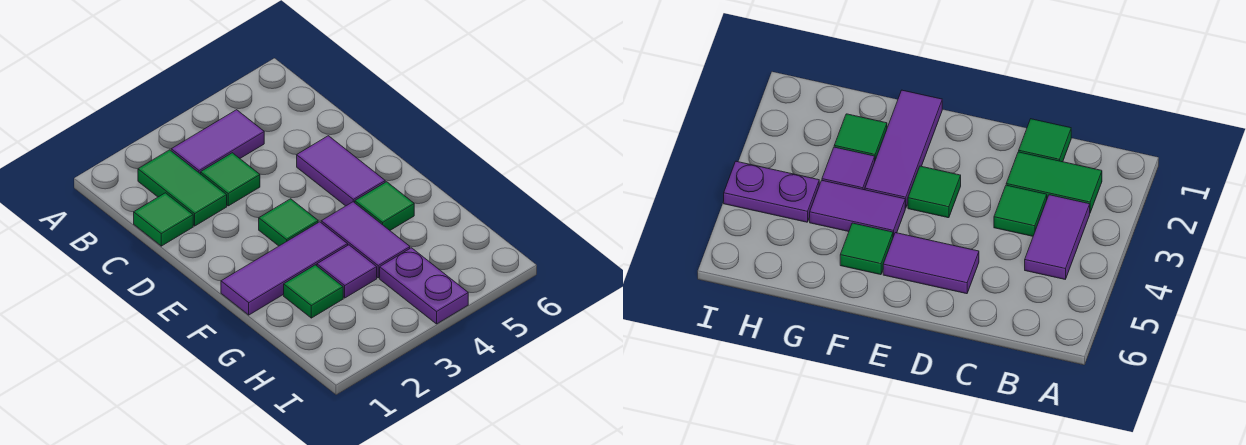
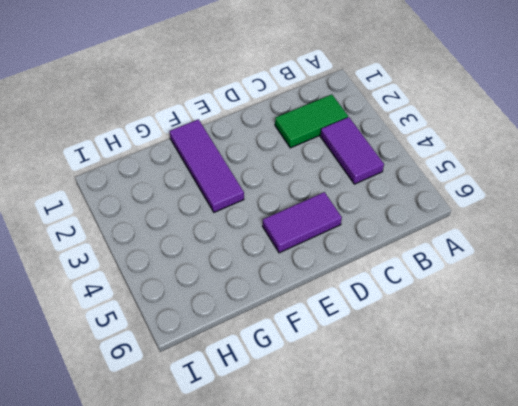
none -> green tile C1 level 1
none -> green tile C3 level 1
none -> green tile E3 level 1

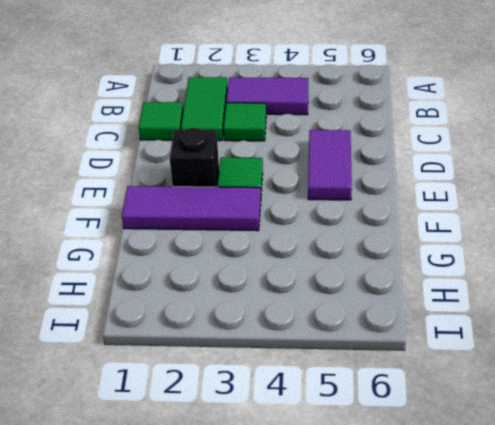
black brick E2 level 1 -> none
none -> purple tile F4:G4 level 1
none -> green tile F5 level 1
none -> green tile G2 level 1

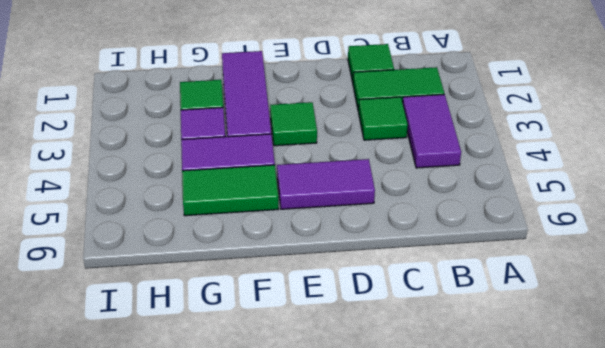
green tile F5:G5 level 1 -> green tile F5 level 1
none -> purple plate H4:I4 level 1

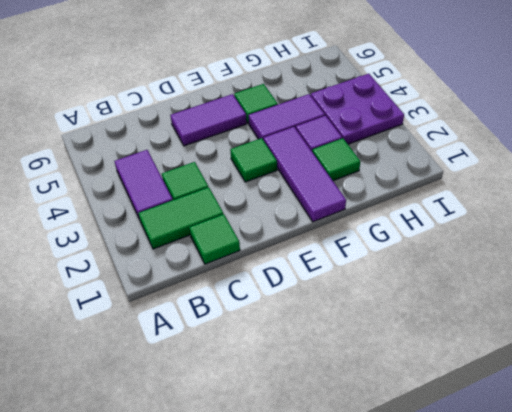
purple plate H3:I4 level 1 -> purple plate H4:I4 level 1

